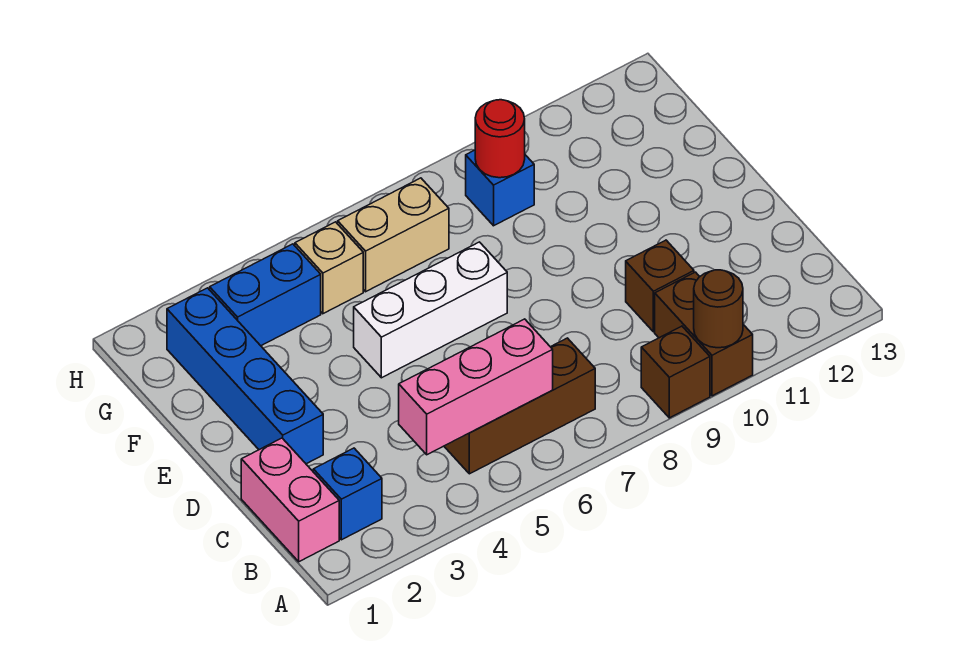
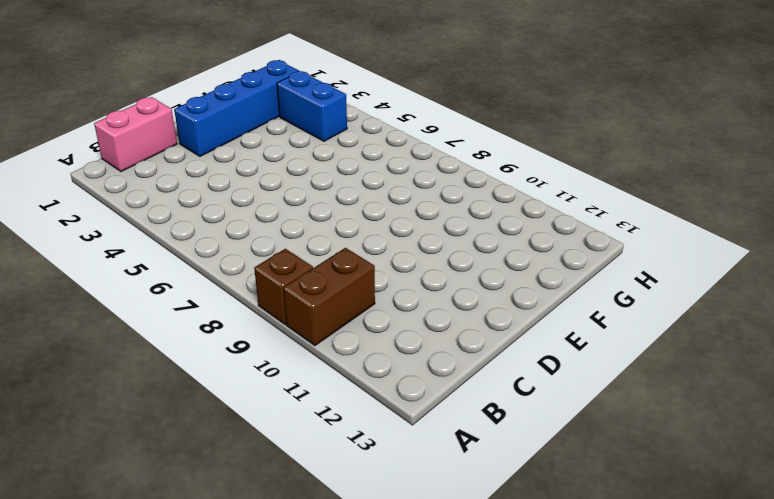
none -> blue brick B2 level 1
none -> brown brick B5:B7 level 1
none -> brown brick C10 level 1

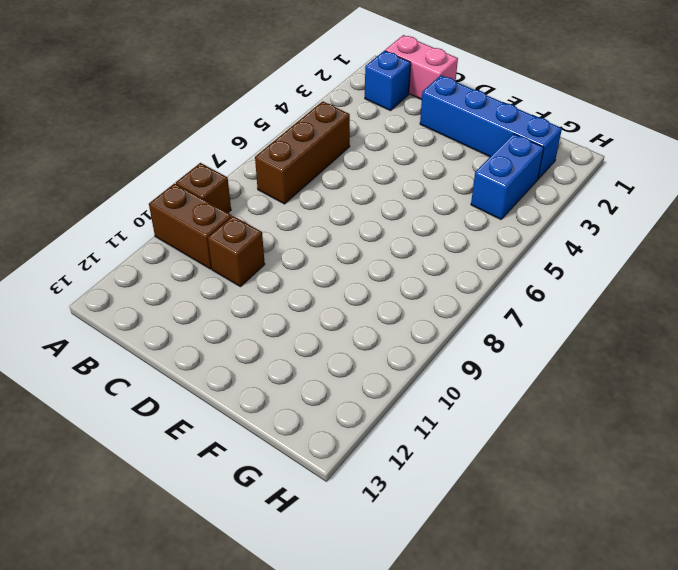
none -> white brick E5:E7 level 1
none -> tan brick G5 level 1
none -> tan brick G6:G7 level 1

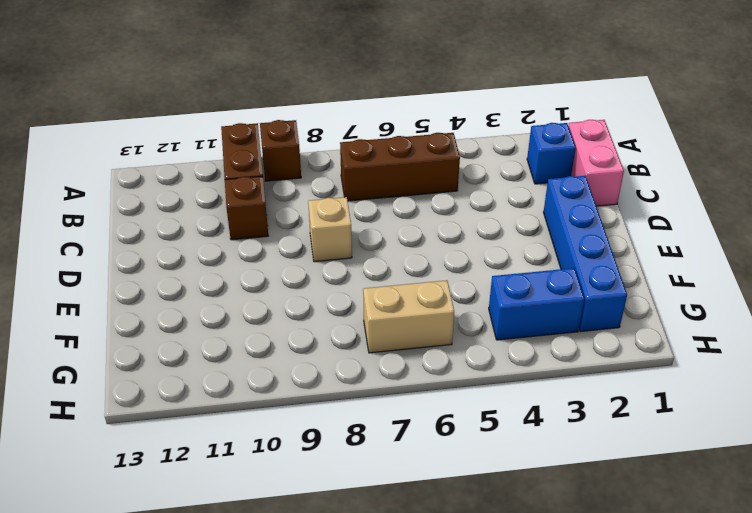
tan brick D8 level 1 -> tan brick G5 level 1
none -> white brick E5:E7 level 1
none -> blue brick G9 level 1
none -> brown round brick A10 level 2

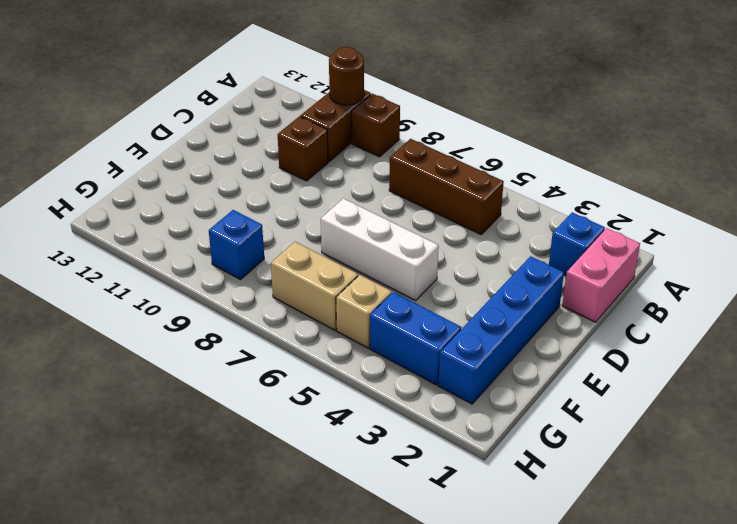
none -> pink brick B4:B6 level 2
none -> red round brick G9 level 2

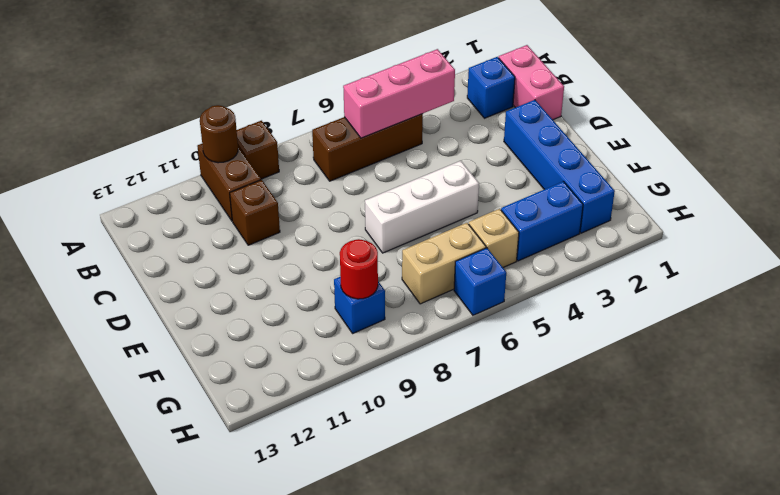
blue brick H6 level 1 -> none

